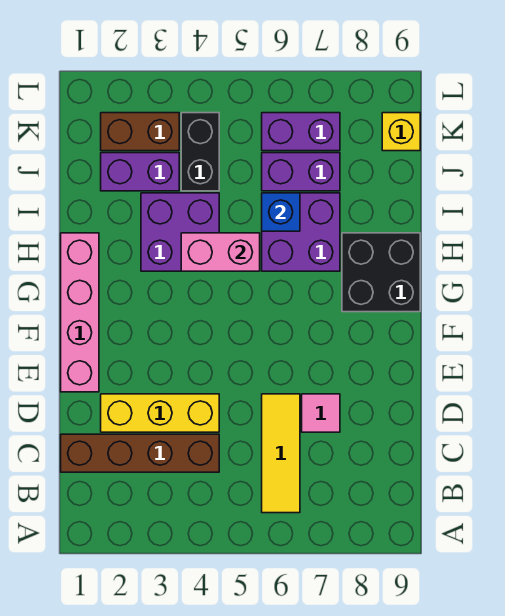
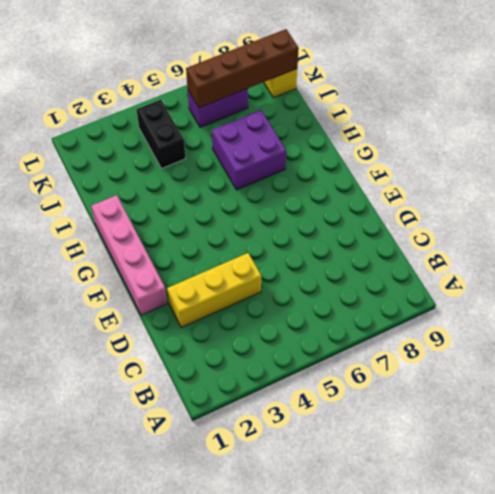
brown brick K6:K9 level 2 -> brown brick C1:C4 level 1
none -> yellow tile B6:D6 level 1
none -> pink tile D7 level 1
none -> black brick G8:H9 level 1

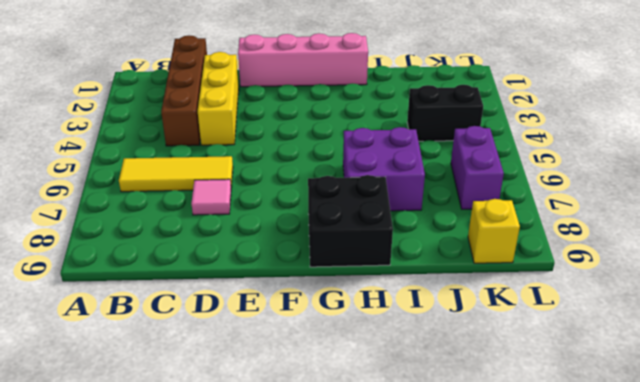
none -> purple brick H3:I4 level 1
none -> purple brick J2:J3 level 1
none -> purple brick J6:J7 level 1

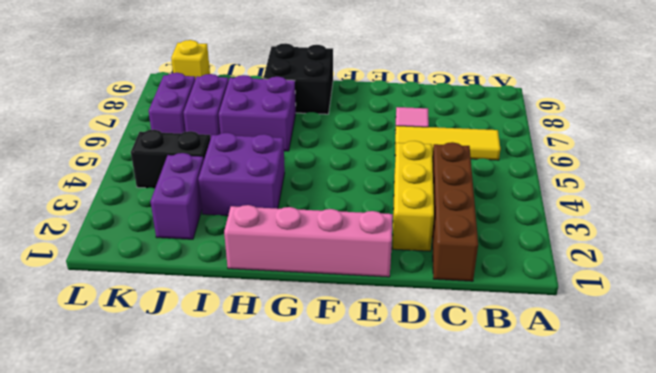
none -> brown brick K2:K3 level 1
none -> pink brick H4:H5 level 2
none -> blue brick I6 level 2

